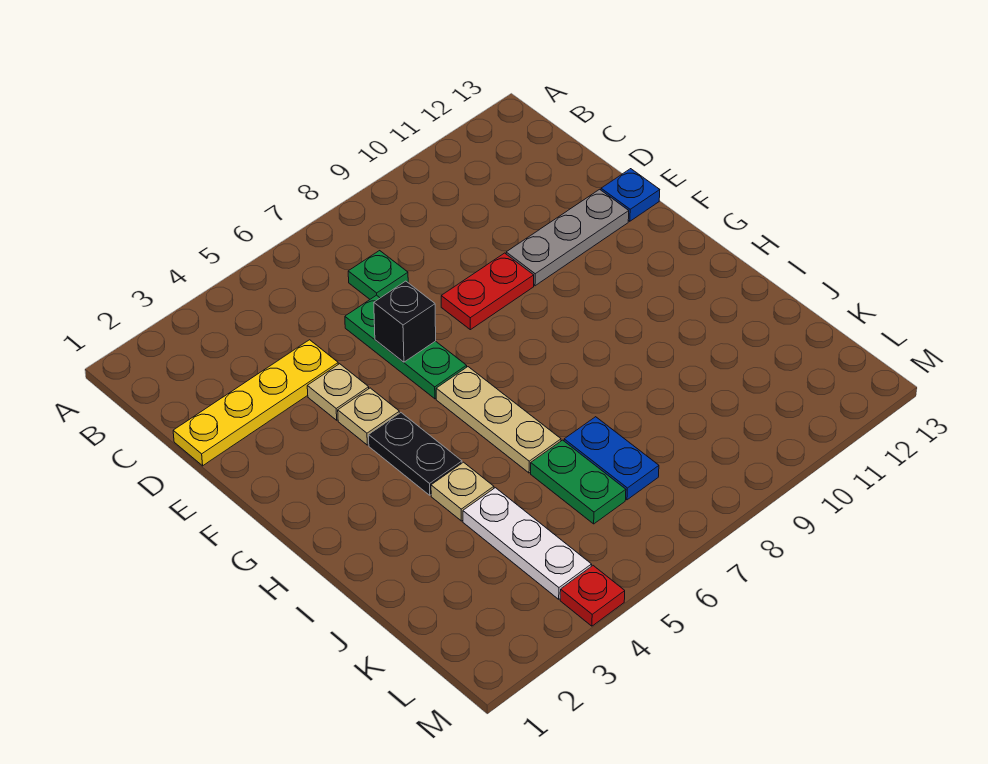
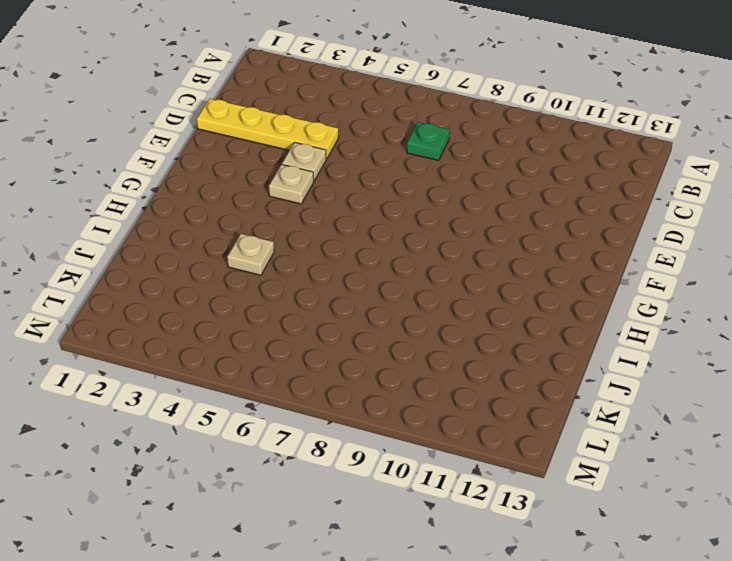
none -> green plate D6:F6 level 1
none -> red plate E8:E9 level 1
none -> grey plate E10:E12 level 1

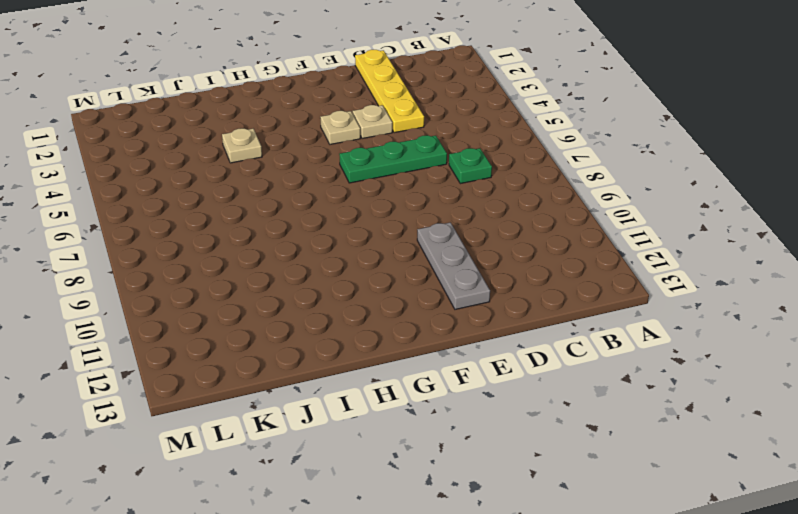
none -> red plate E8:E9 level 1
none -> blue plate E13 level 1
none -> black plate G4:H4 level 1

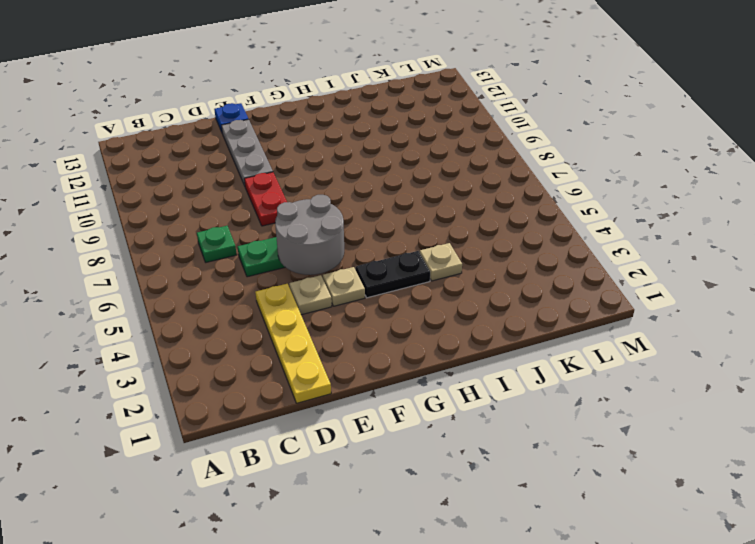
grey round brick E5:F6 level 2 -> black brick E6 level 2
none -> tan plate G6:I6 level 1
none -> white plate J4:L4 level 1
none -> green plate J6:K6 level 1

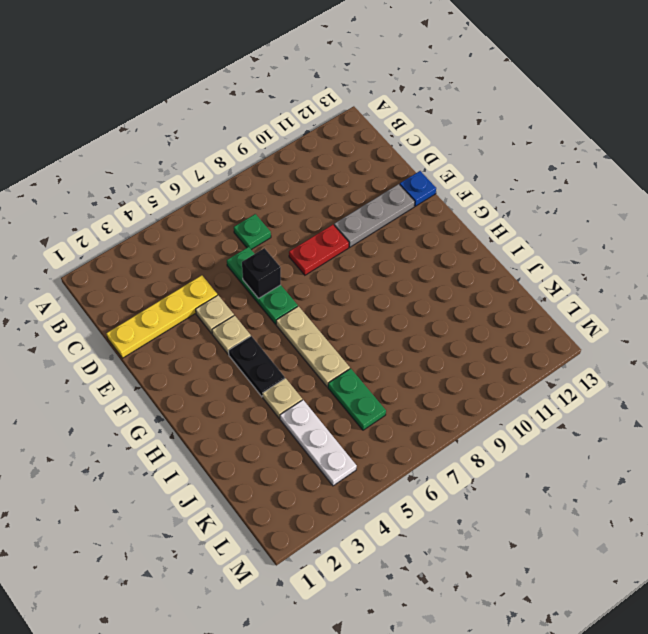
none -> blue plate J7:K7 level 1
none -> red plate M4 level 1

